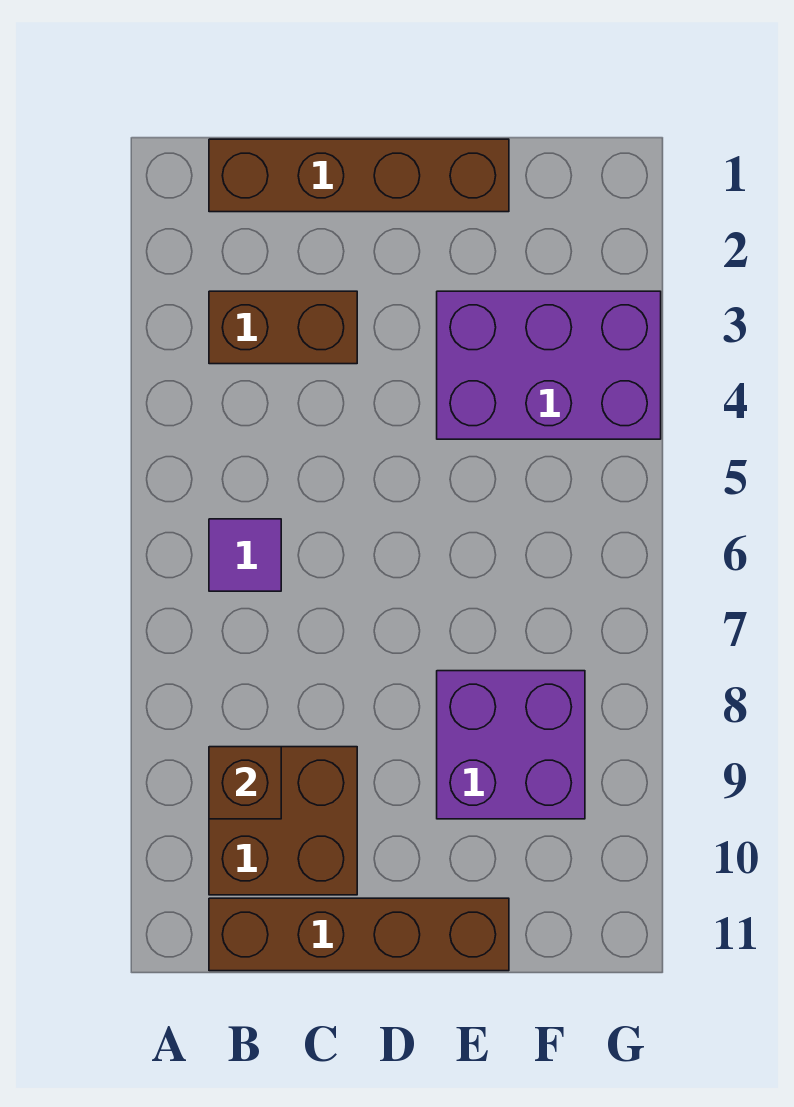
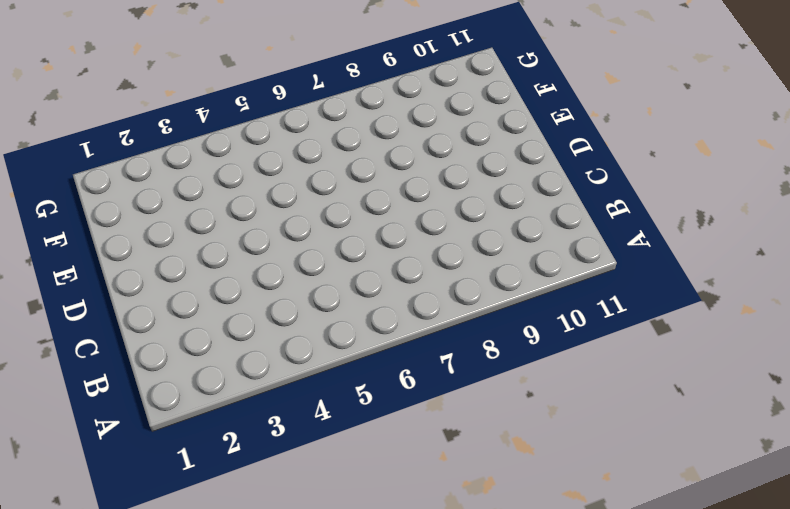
none -> brown brick B1:E1 level 1
none -> brown brick B3:C3 level 1

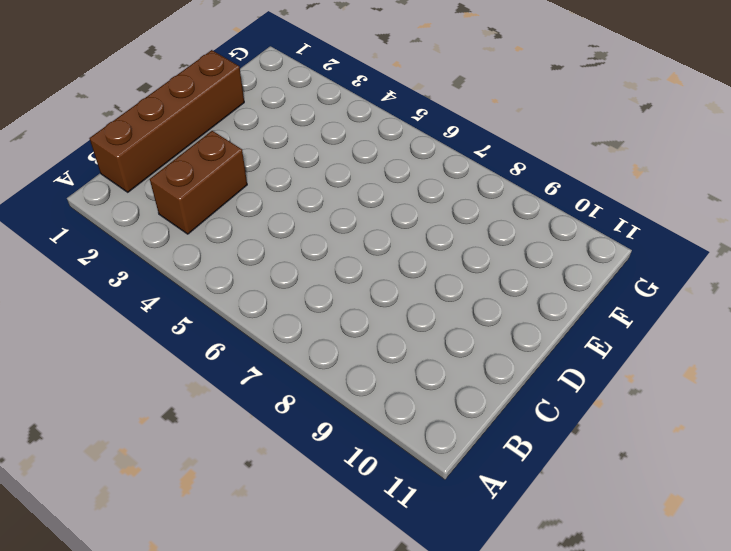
none -> purple tile B6 level 1
none -> brown brick B9:C10 level 1

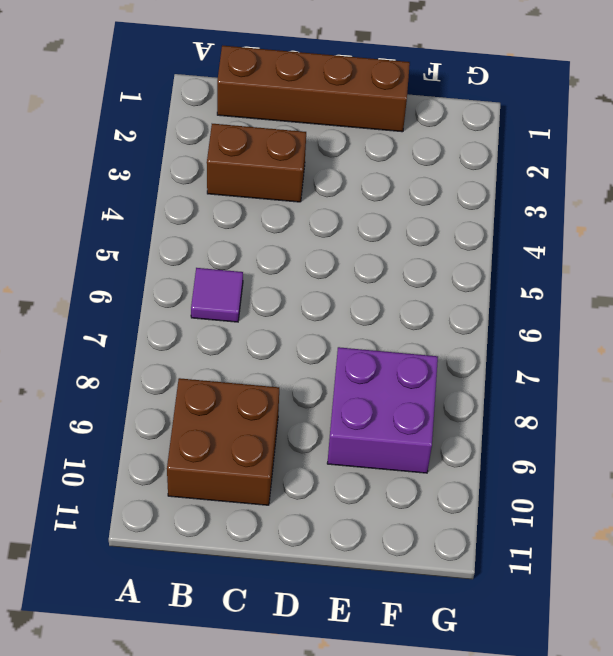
none -> brown brick B11:E11 level 1
none -> purple brick E3:G4 level 1

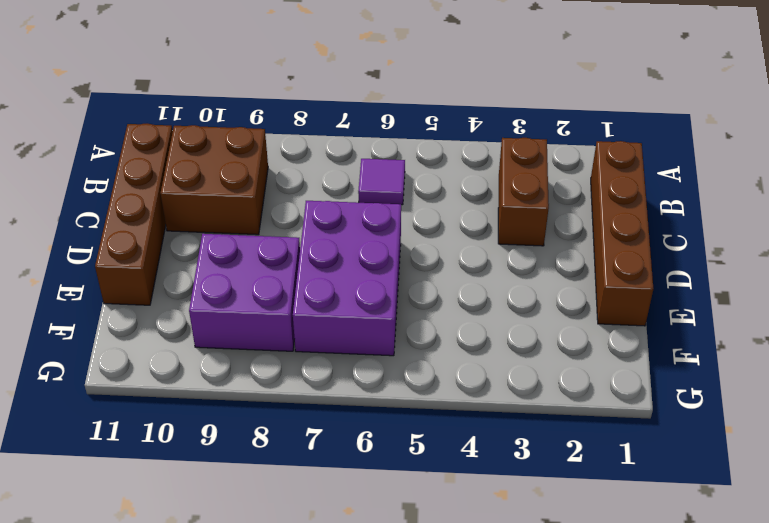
purple brick D6:F7 level 1 -> purple brick E3:G4 level 1
none -> brown brick B9 level 2

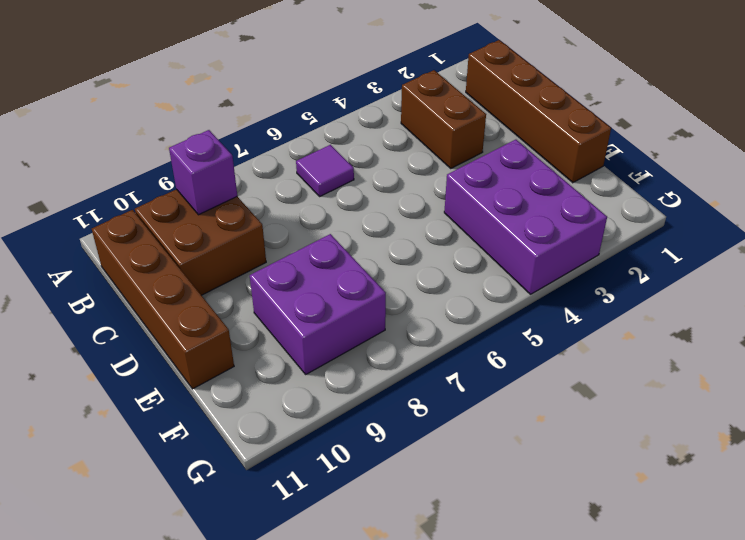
purple brick B9 level 2 -> brown brick B9 level 2

